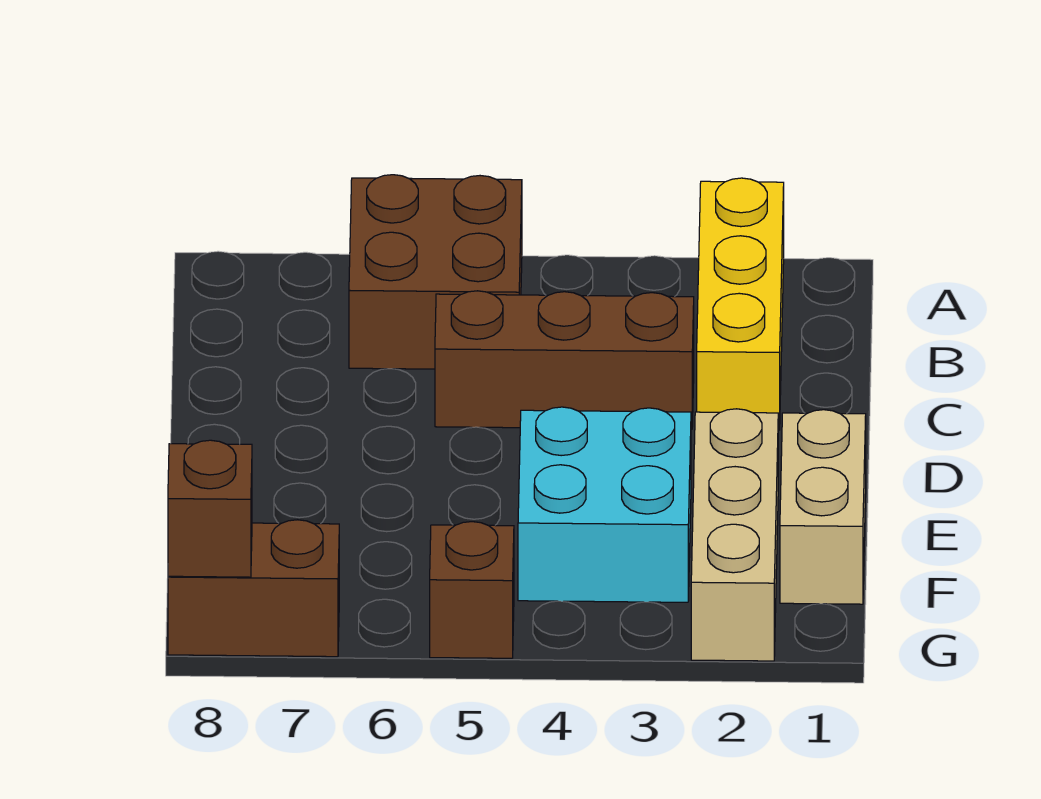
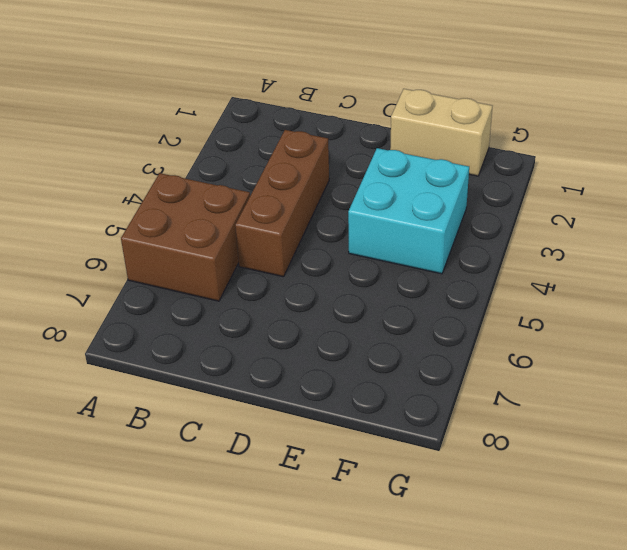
none -> yellow brick A2:C2 level 1
none -> tan brick E2:G2 level 1

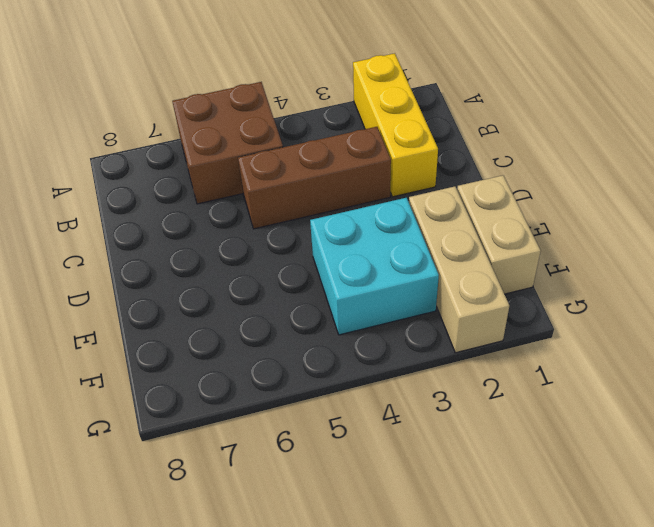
none -> brown brick G5 level 1
none -> brown brick G7:G8 level 1

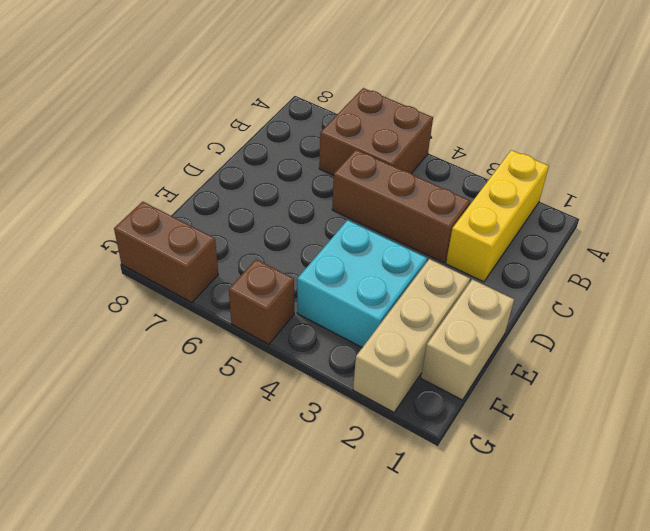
none -> brown brick G8 level 2

